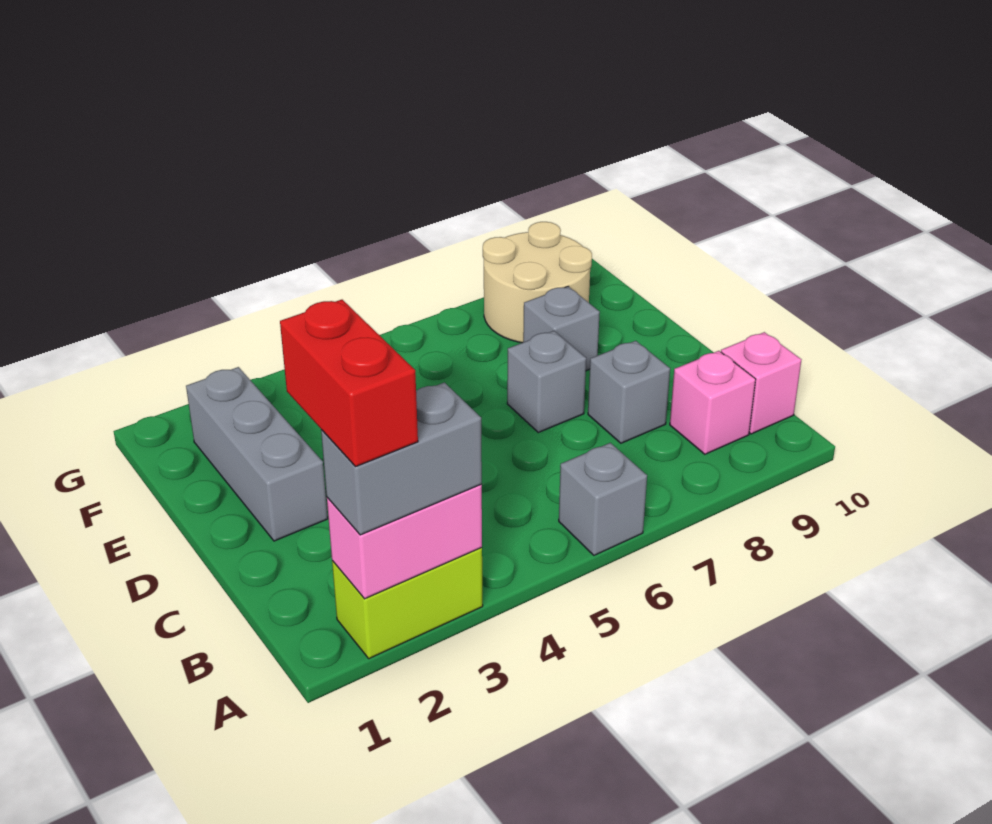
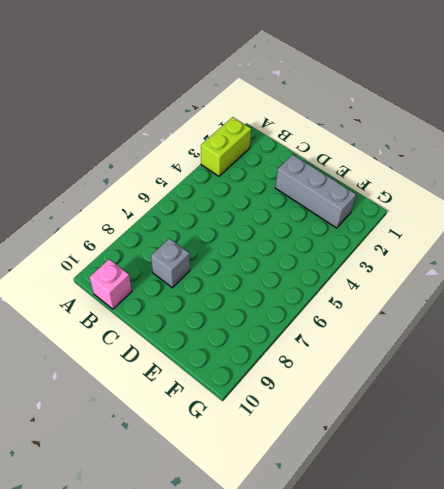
none -> grey brick A6 level 1
none -> pink brick B9 level 1
none -> grey brick D7 level 1

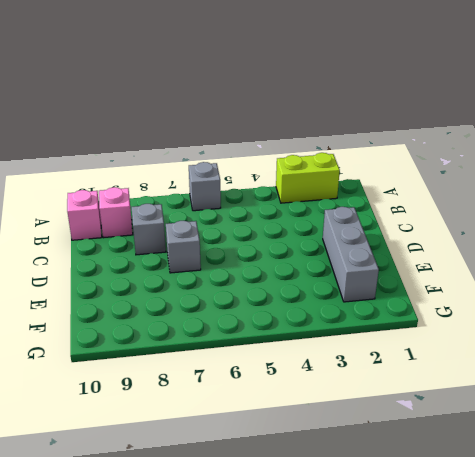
none -> grey brick E8 level 1
none -> tan round brick F8:G9 level 1
none -> pink brick A2:A3 level 2

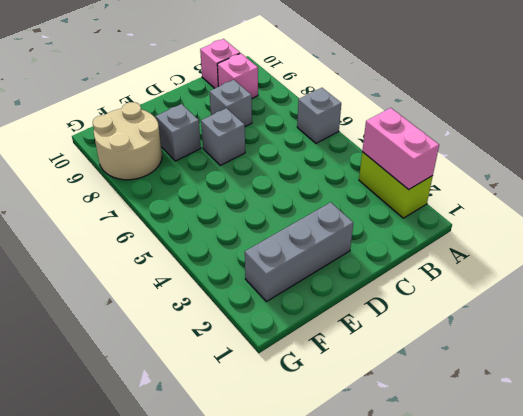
none -> grey brick A2:A3 level 3
none -> red brick A2:B2 level 4

